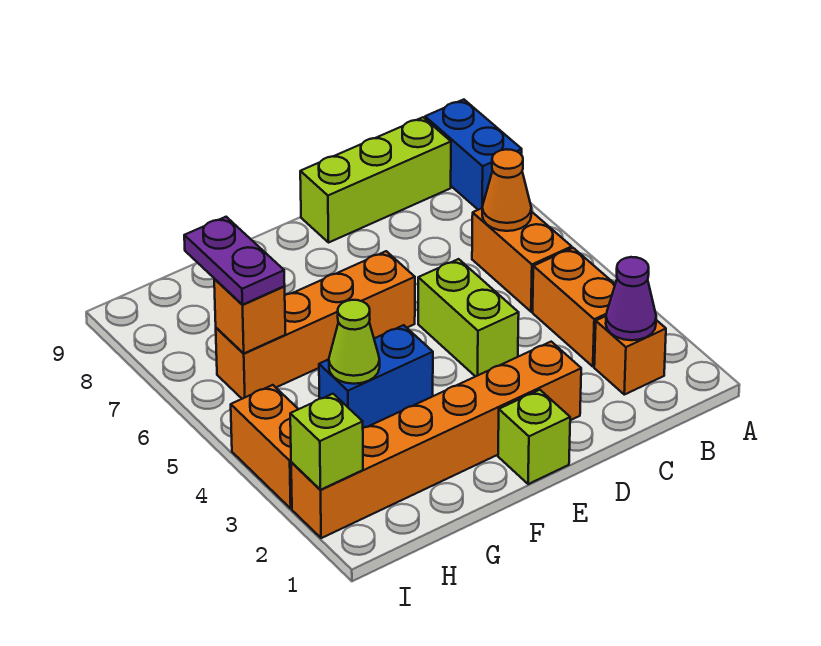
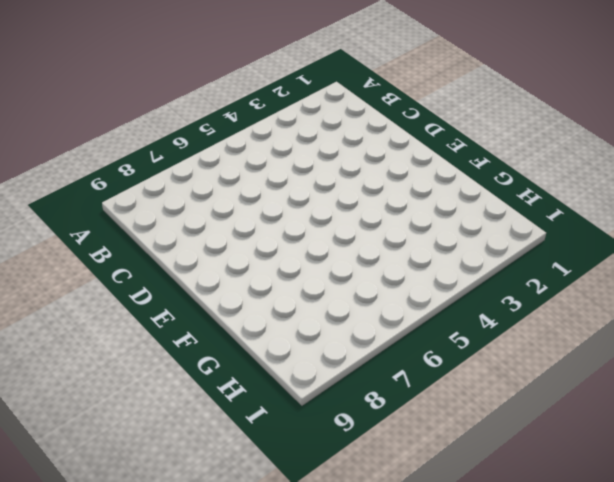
none -> blue brick A8:A9 level 1
none -> orange brick B2 level 1
none -> orange brick B3:B4 level 1

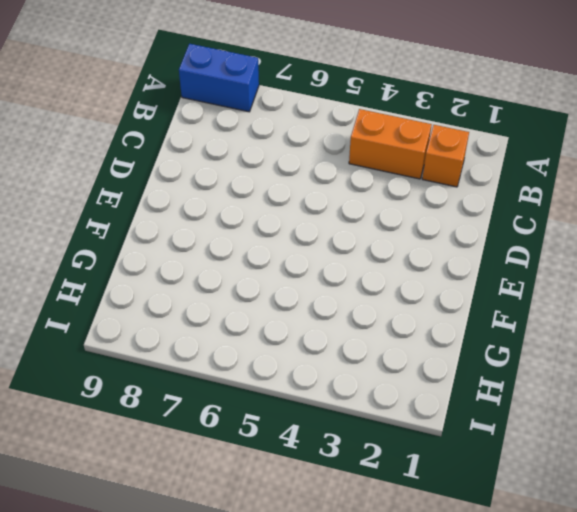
none -> orange brick B5:B6 level 1
none -> lime brick B9:D9 level 1
none -> orange brick D2:I2 level 1

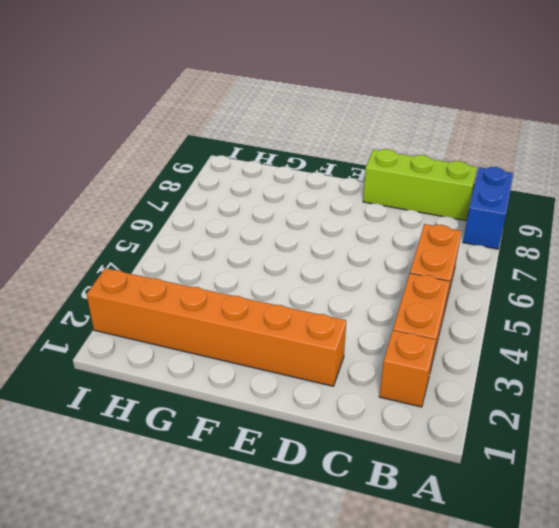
none -> lime brick D4:D5 level 1
none -> lime brick E1 level 1
none -> orange brick E6:H6 level 1

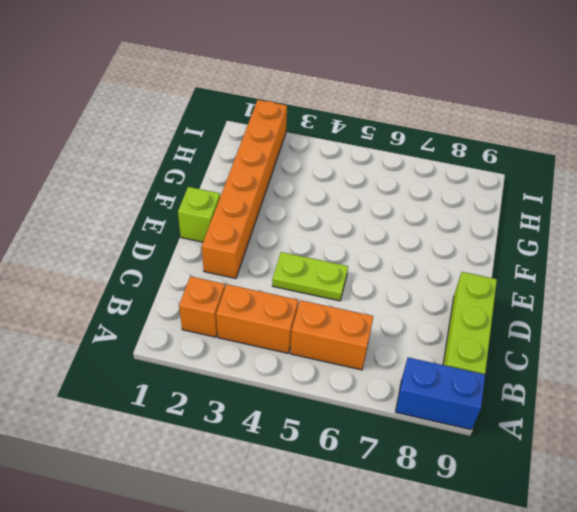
lime plate D4:D5 level 1 -> lime brick D4:D5 level 1
none -> orange brick E6:H6 level 1
none -> blue brick F4:G4 level 1
none -> orange brick I3:I4 level 1

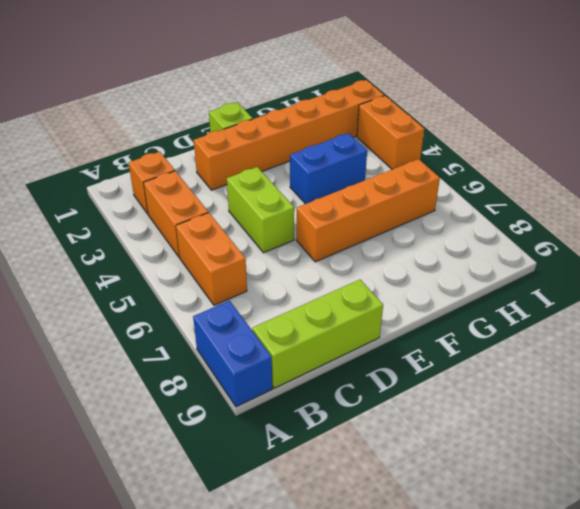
none -> purple cone B2 level 2
none -> orange cone B6 level 2
none -> lime cone G4 level 2

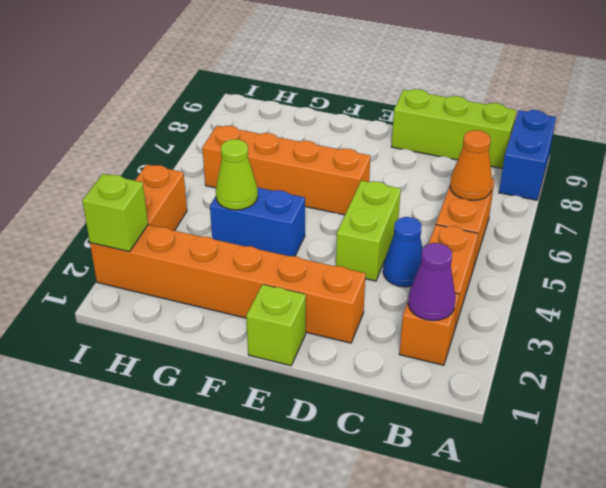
blue cone C4 level 1 -> none
none -> orange brick H6 level 2
none -> purple plate H6:H7 level 3

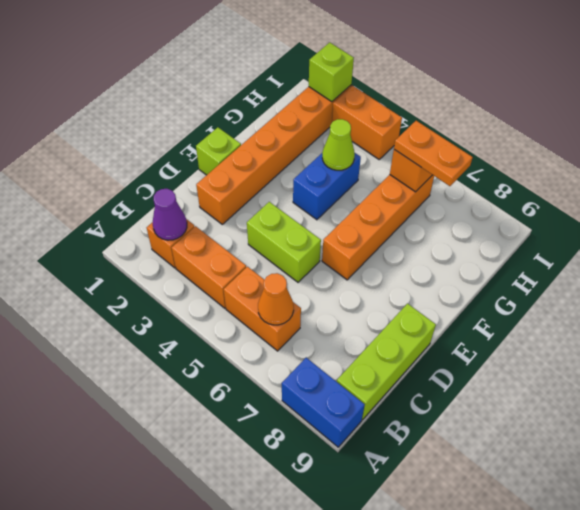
orange plate H6:H7 level 3 -> purple plate H6:H7 level 3

